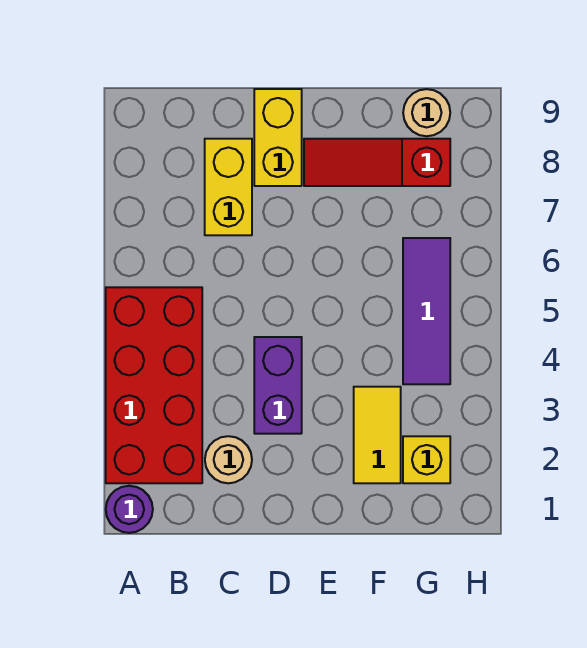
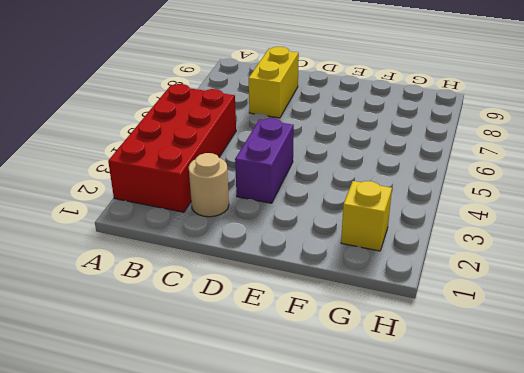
none -> purple round brick A1 level 1
none -> yellow brick D8:D9 level 1

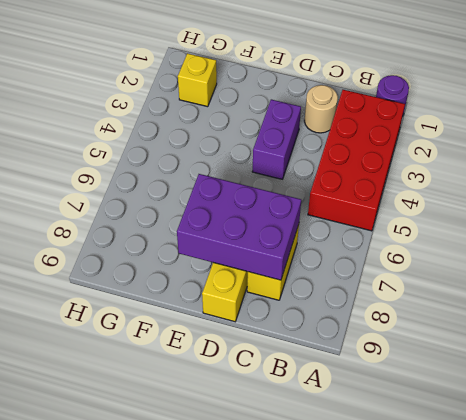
purple brick C7:E8 level 2 -> none
none -> red slope E8:G8 level 1 top G
none -> yellow tile F2:F3 level 1

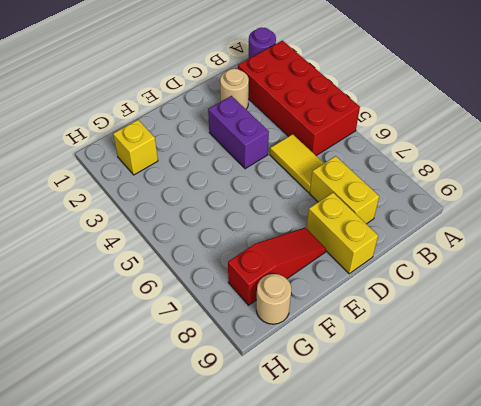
yellow tile C5:C6 level 1 -> yellow tile F2:F3 level 1
none -> purple tile G4:G6 level 1

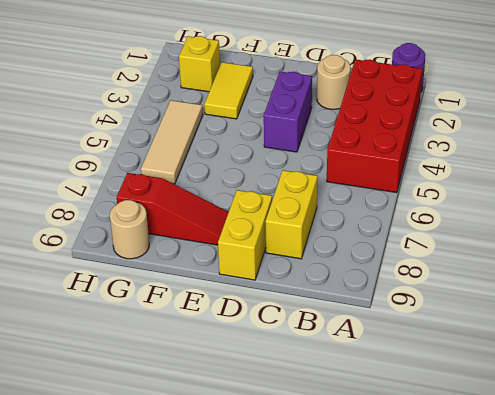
tan tile G4:G6 level 1 -> purple tile G4:G6 level 1

